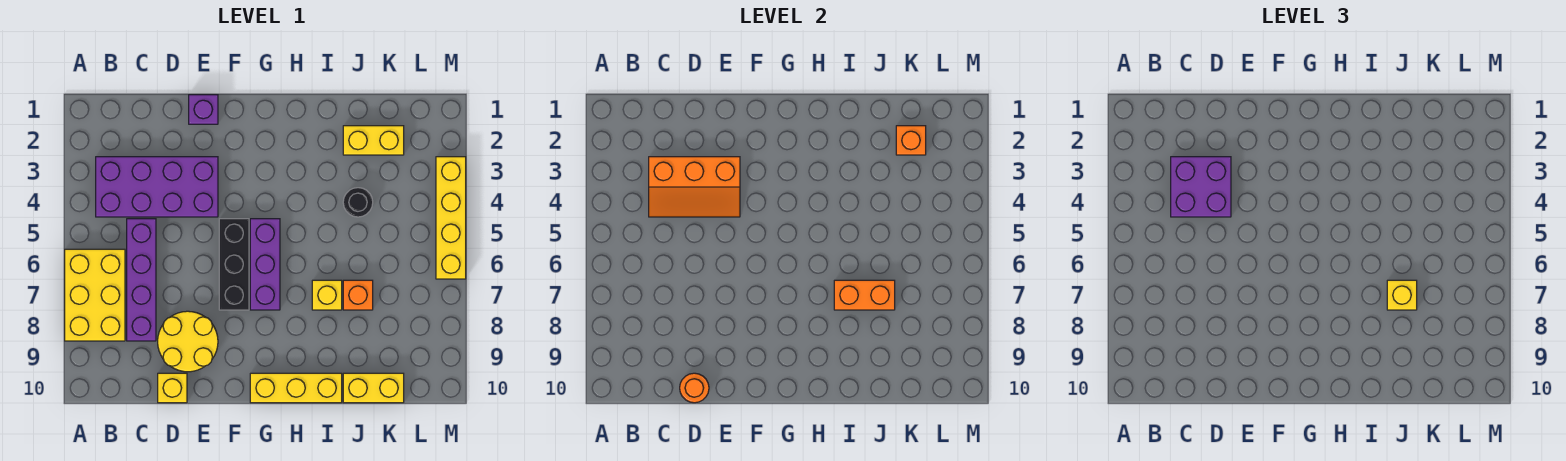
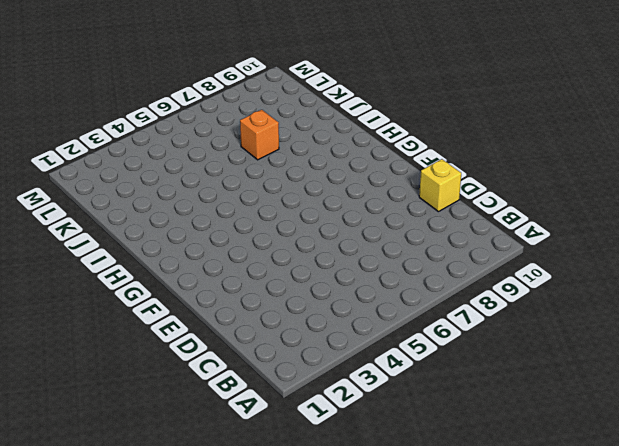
none -> yellow brick A6:B8 level 1
none -> purple brick B3:E4 level 1
none -> purple brick C5:C8 level 1

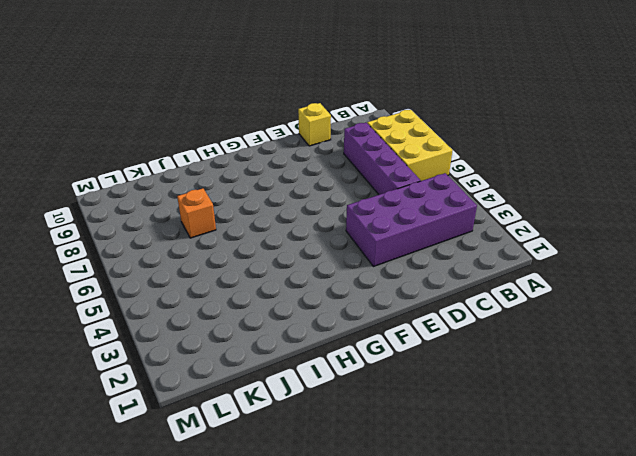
none -> yellow round brick D8:E9 level 1
none -> purple brick E1 level 1
none -> black brick F5:F7 level 1

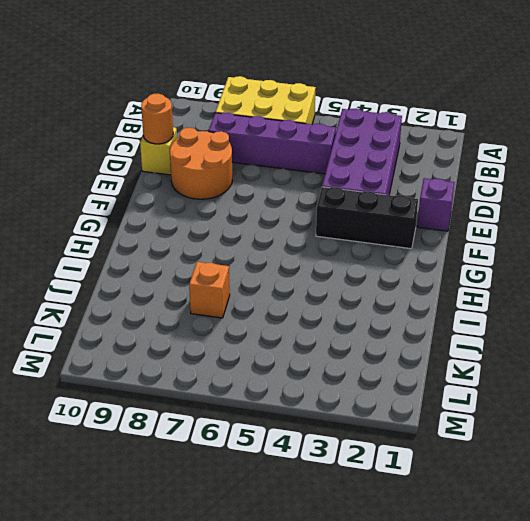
orange round brick D8:E9 level 1 -> yellow round brick D8:E9 level 1
black brick F2:F4 level 1 -> black brick F5:F7 level 1
none -> purple brick G5:G7 level 1
none -> yellow brick G10:I10 level 1
none -> yellow brick I7 level 1

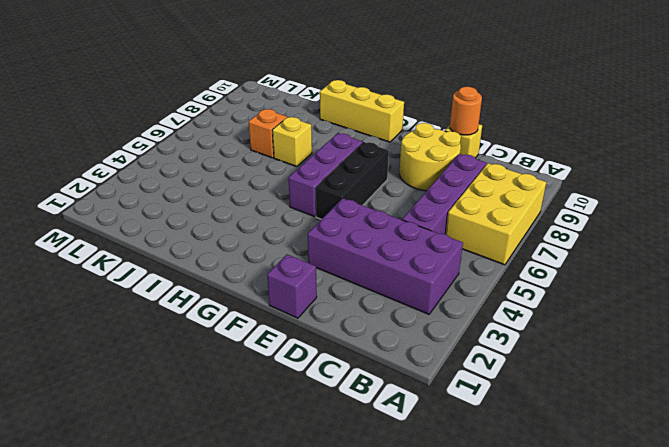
none -> yellow brick J2:K2 level 1
none -> black round brick J4 level 1
none -> yellow brick J10:K10 level 1

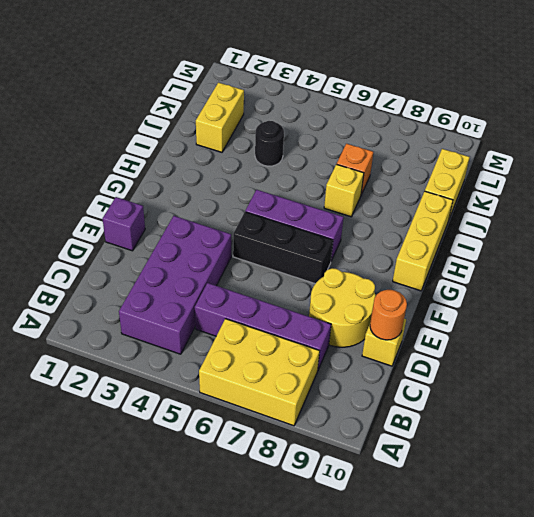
none -> yellow brick M3:M6 level 1
none -> orange slope C3:E4 level 2 top 3
none -> orange brick I7:J7 level 2

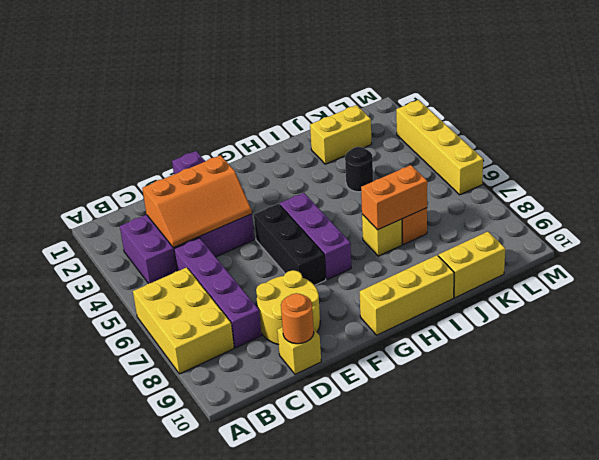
none -> orange brick K2 level 2
none -> purple brick C3:D4 level 3
none -> yellow brick J7 level 3

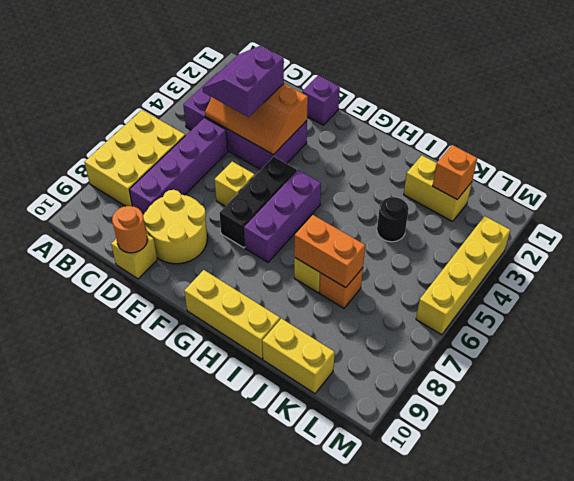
purple slope C3:D4 level 3 top D -> purple brick C3:D4 level 3
yellow brick E6 level 1 -> yellow brick J7 level 3

